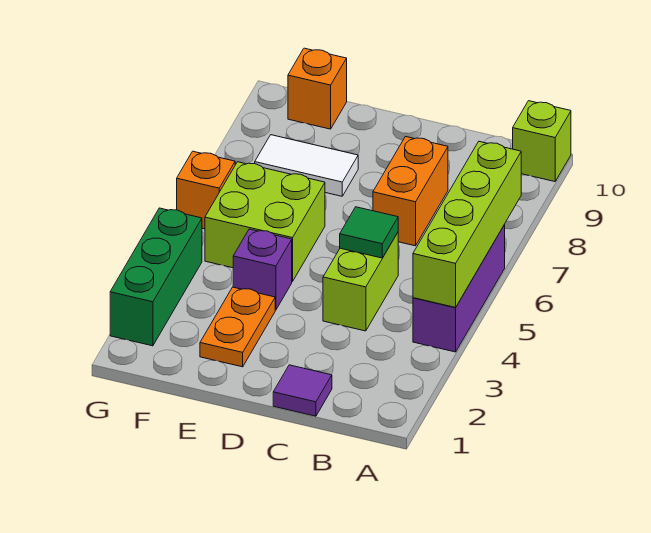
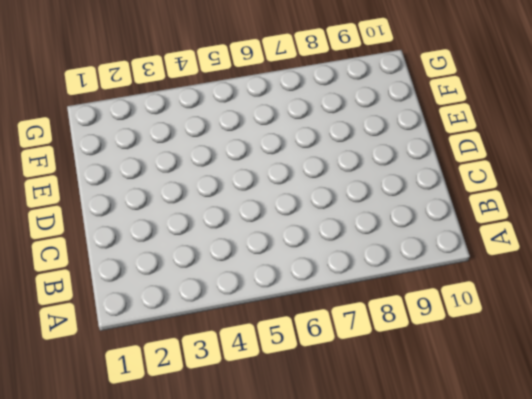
none -> purple brick A4:A6 level 1
none -> lime brick A10 level 1
none -> purple tile C1 level 1

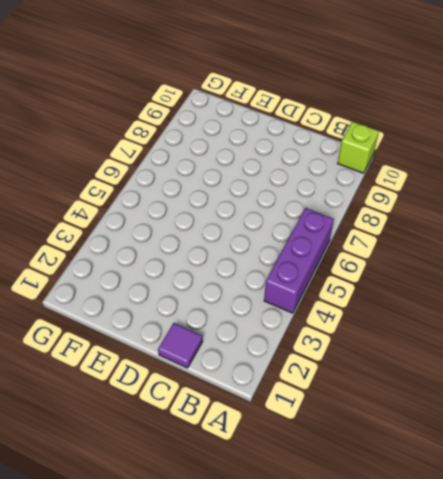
none -> lime brick C4:C5 level 1
none -> orange brick C7:C8 level 1
none -> orange plate E2:E3 level 1

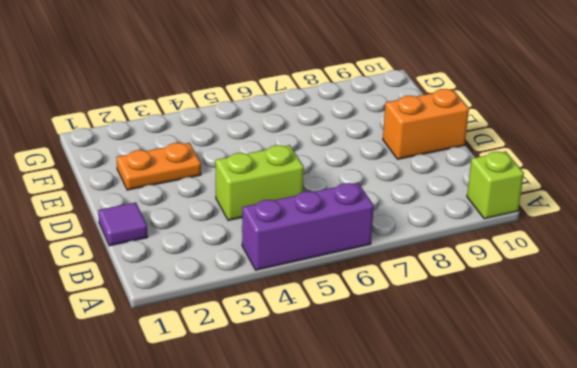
orange brick D9:D10 level 1 -> orange brick C7:C8 level 1
none -> purple brick E4 level 1
none -> lime brick E5:F6 level 1
none -> white tile E8:F8 level 1

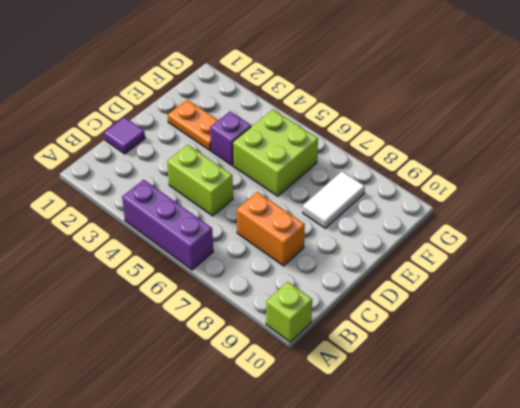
none -> orange brick F10 level 1
none -> green brick G2:G4 level 1
none -> orange brick G6 level 1

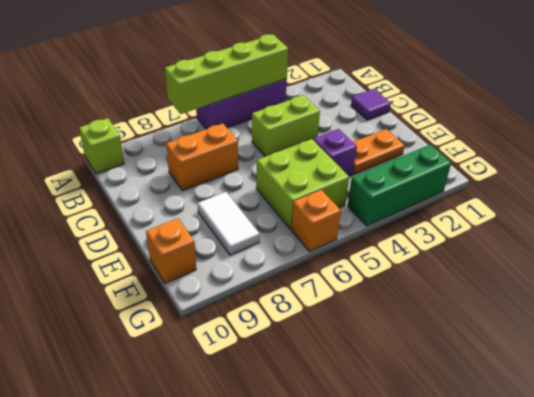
none -> green tile C5 level 2

